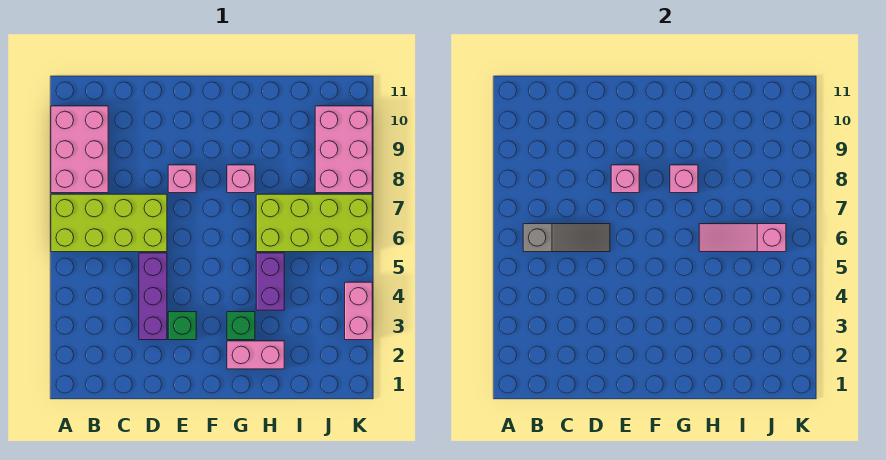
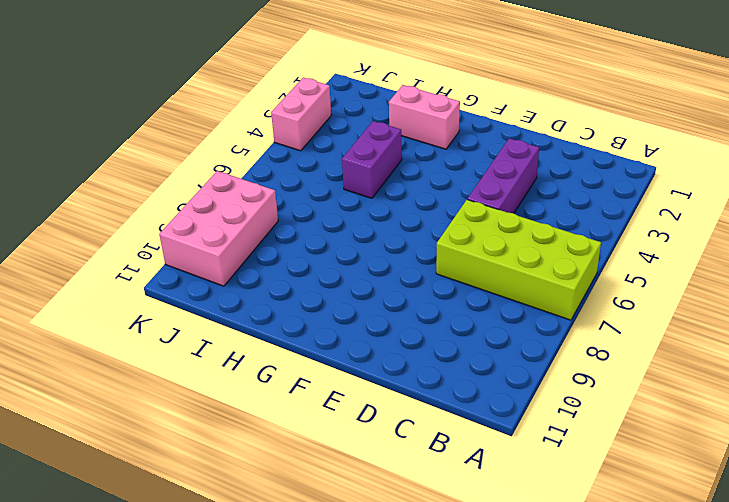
none -> pink brick A8:B10 level 1
none -> green brick E3 level 1
none -> pink brick E8 level 1

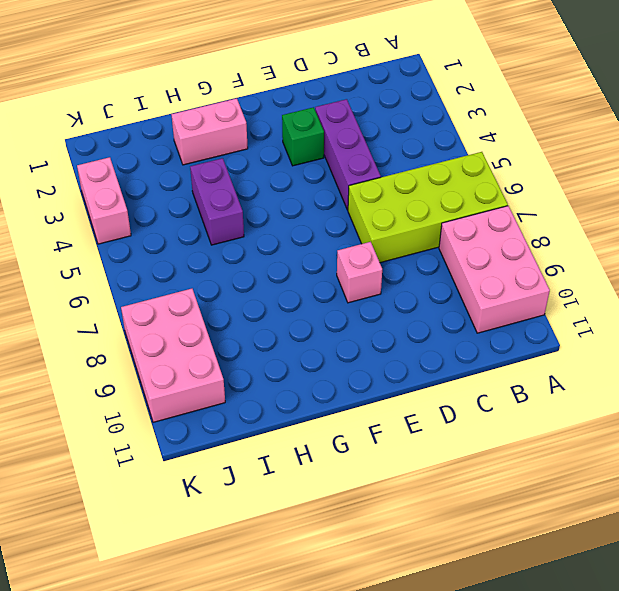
none -> green brick G3 level 1
none -> pink brick G8 level 1
none -> lime brick H6:K7 level 1

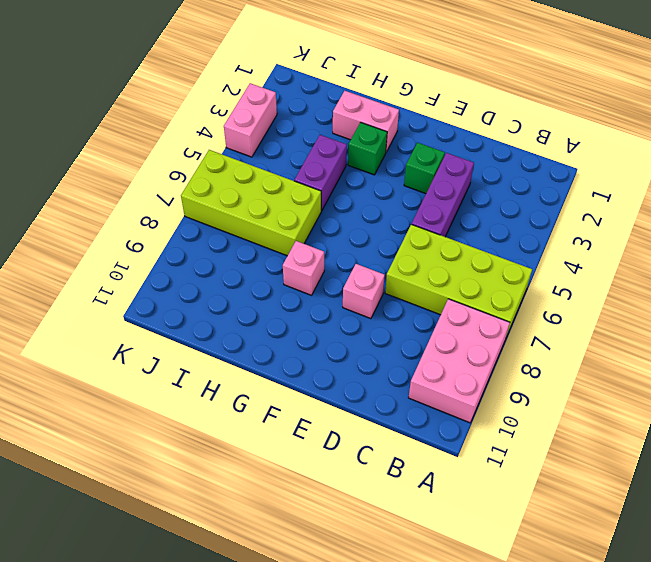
none -> pink brick J8:K10 level 1
none -> grey slope B6:D6 level 2 top B
none -> pink brick E8 level 2

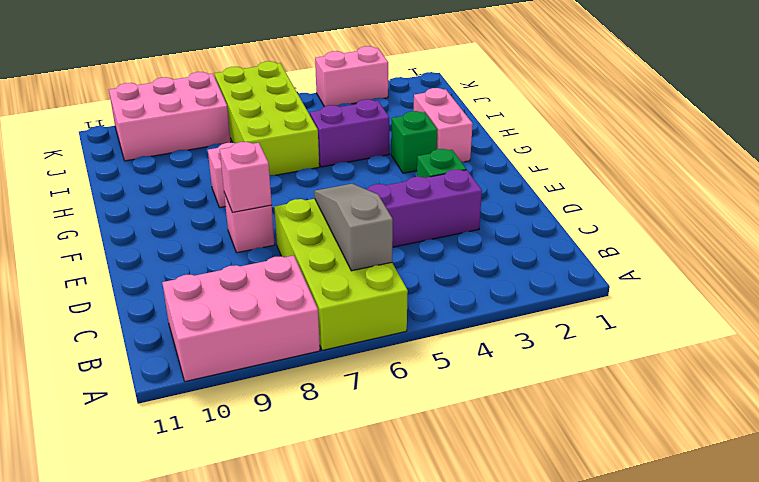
none -> pink brick G8 level 2
none -> pink slope H6:J6 level 2 top J

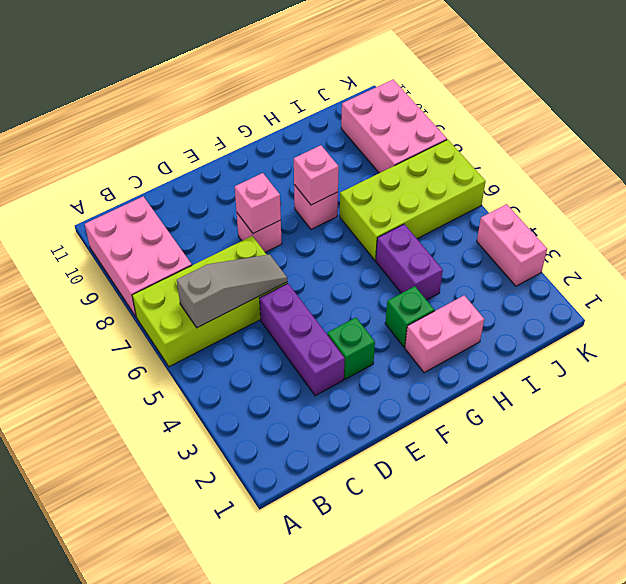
none -> pink slope H6:J6 level 2 top J

